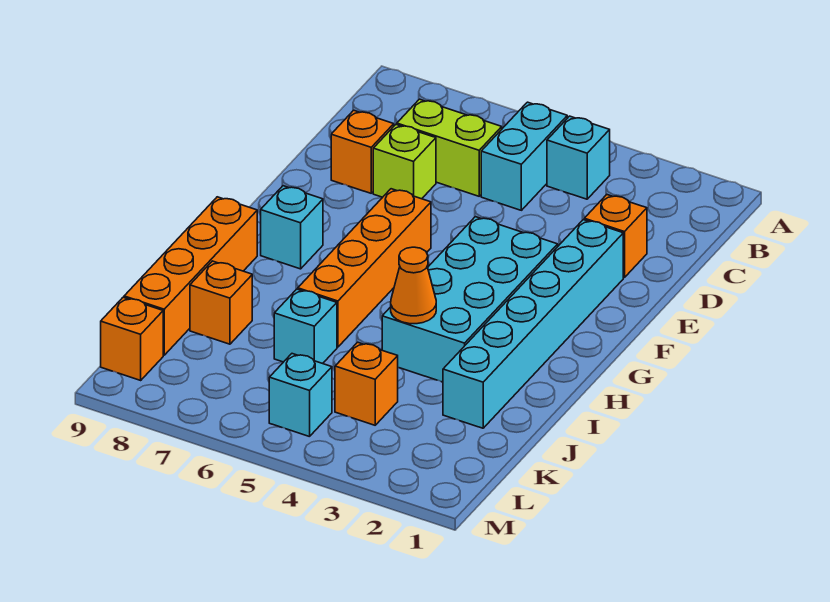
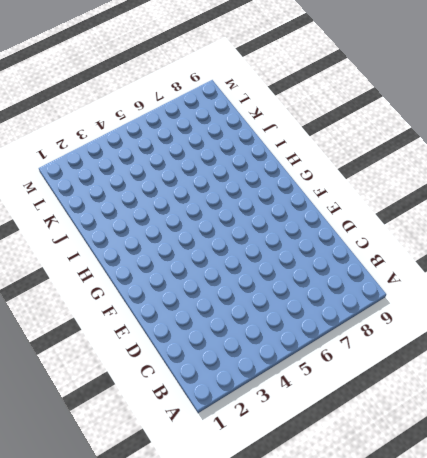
none -> cyan brick B4 level 1
none -> cyan brick B5:C5 level 1
none -> lime brick C6:C7 level 1

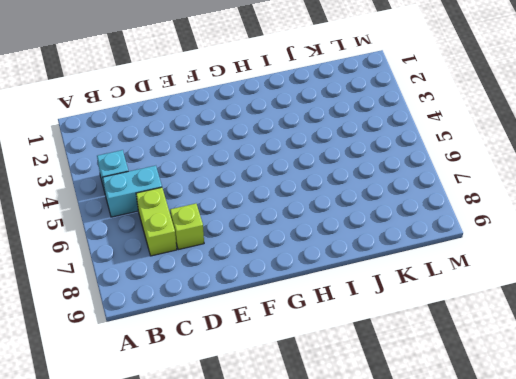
none -> orange brick D2 level 1
none -> orange brick D8 level 1
none -> cyan brick E2:J2 level 1

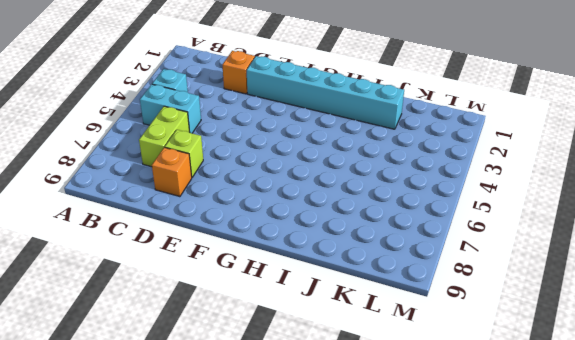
none -> cyan brick F3:I4 level 1
none -> orange brick F6:I6 level 1
none -> cyan brick G8 level 1

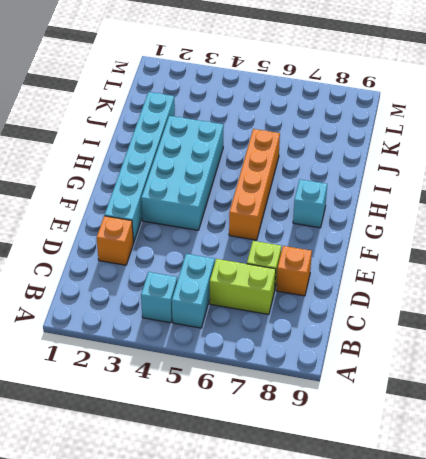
none -> orange brick H9:K9 level 1
none -> cyan brick J6 level 1
none -> orange brick J8 level 1

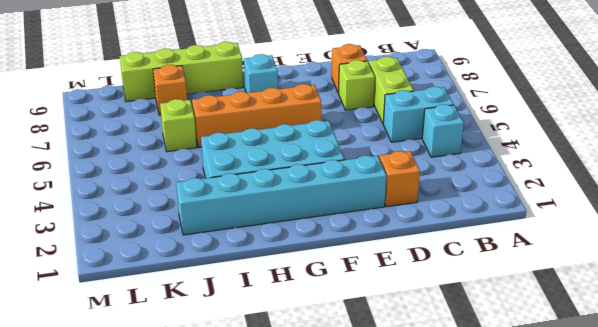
lime brick H9:K9 level 1 -> orange brick H9:K9 level 1
lime brick J6 level 1 -> cyan brick J6 level 1
none -> orange brick K4 level 1
none -> cyan brick L5 level 1
none -> orange brick L9 level 1

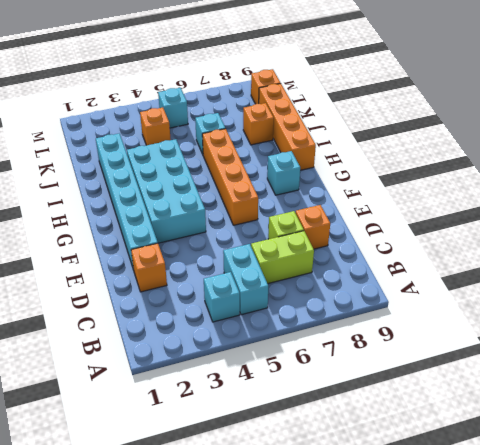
none -> orange cone I4 level 2

